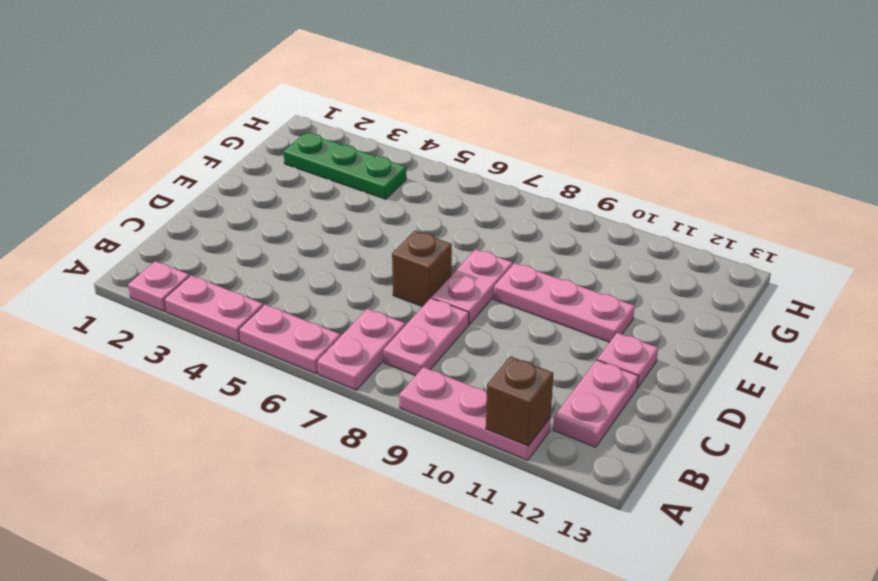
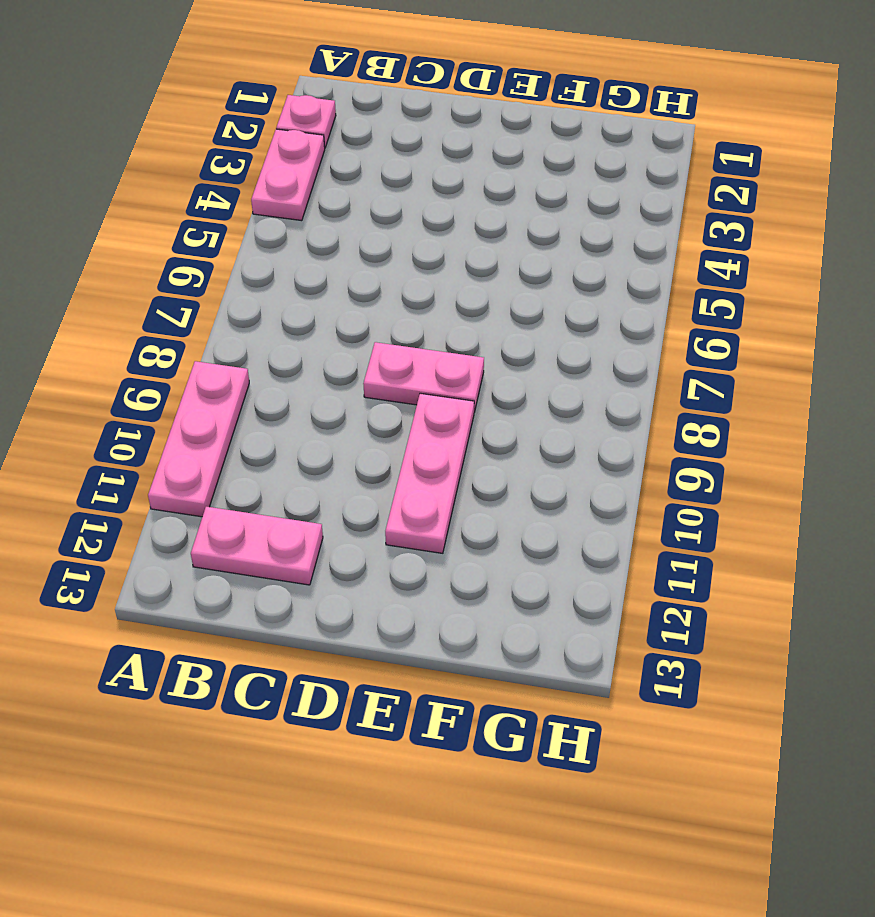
none -> pink plate A5:A6 level 1
none -> pink plate A7:B7 level 1
none -> pink plate B8:C8 level 1

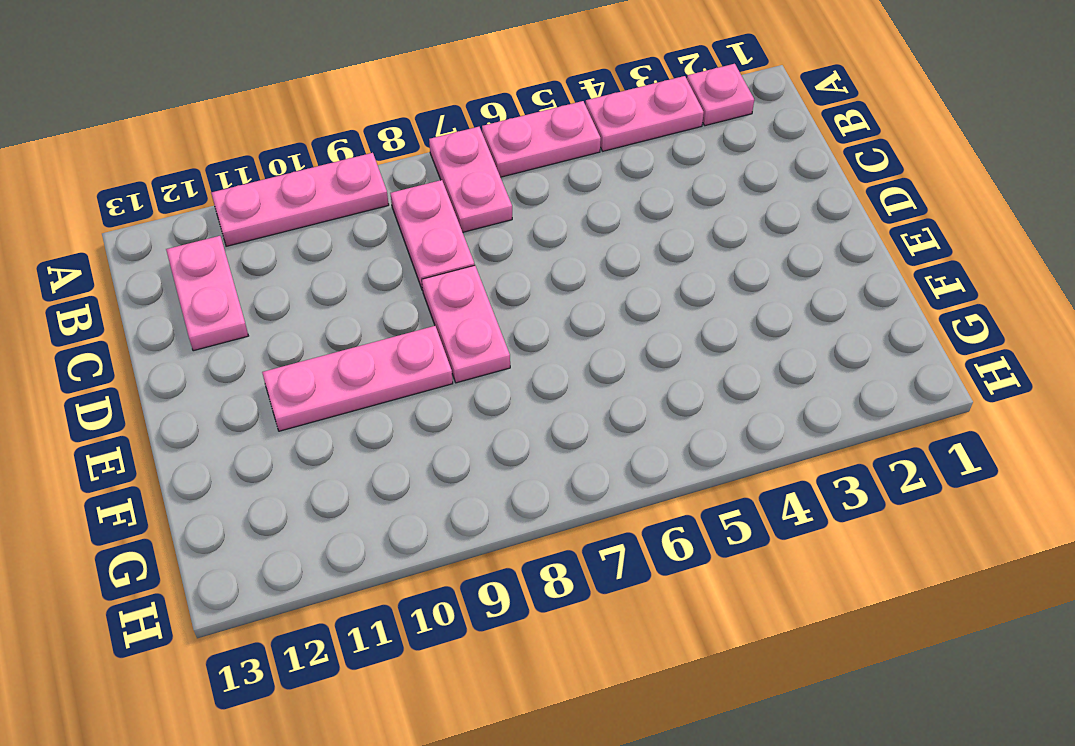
none -> brown brick D7 level 1
none -> pink plate D12 level 1
none -> green plate G2:G4 level 1

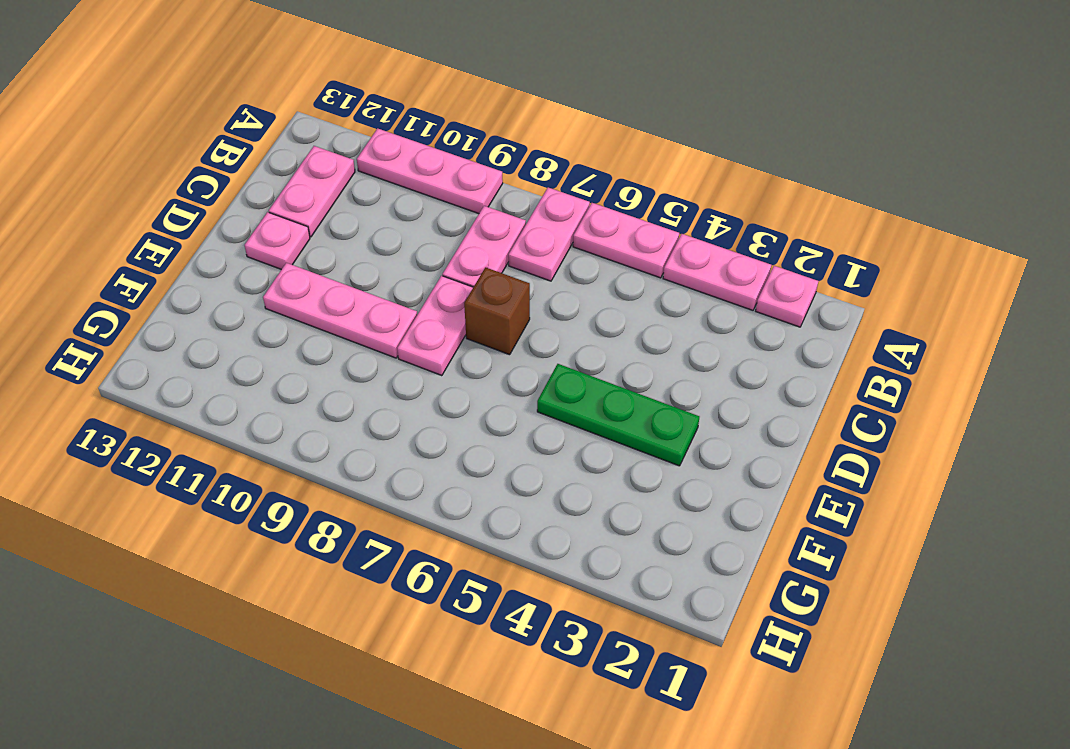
green plate E3:E5 level 1 -> green plate G2:G4 level 1
none -> brown brick A11 level 2

